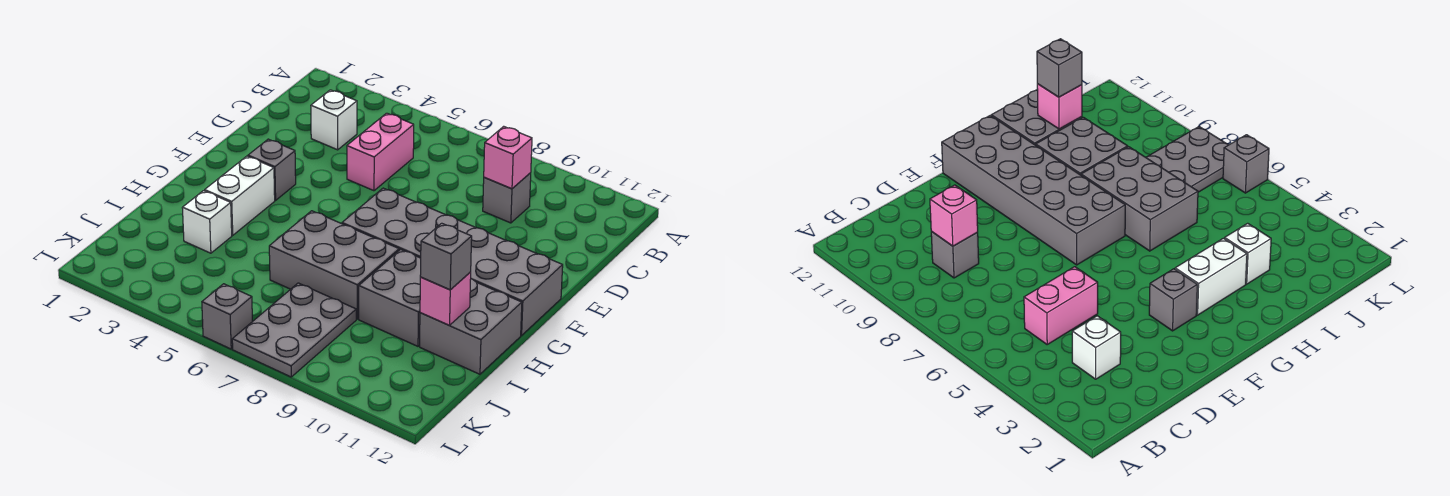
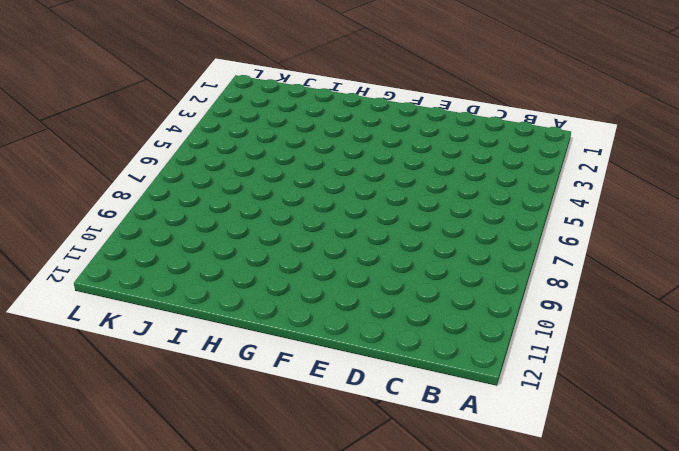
none -> white brick C3 level 1
none -> pink brick C5:D5 level 1
none -> grey brick C9 level 1

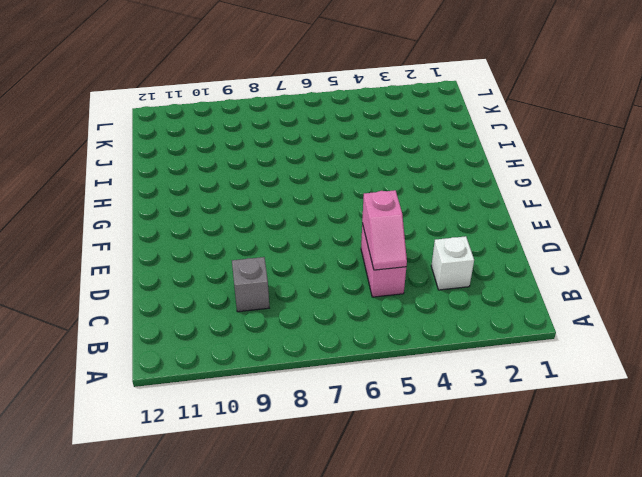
pink slope C5:D5 level 2 top D -> none
none -> grey brick F3 level 1
none -> grey brick F7:G12 level 1
none -> white brick G3:H3 level 1

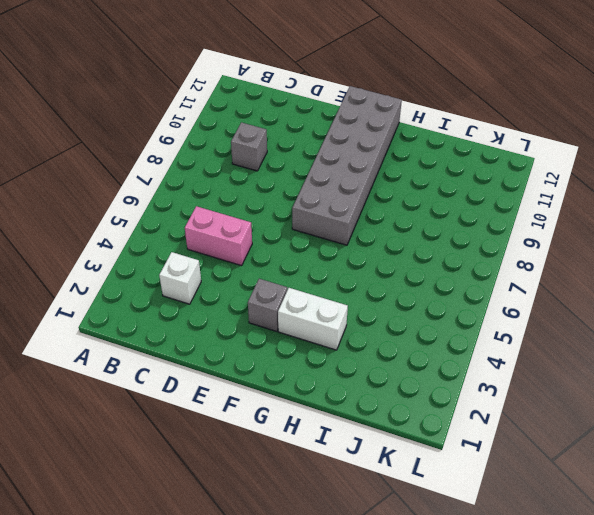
none -> grey brick H6:I8 level 1
none -> grey brick H9:I10 level 1
none -> grey brick H11:I12 level 1

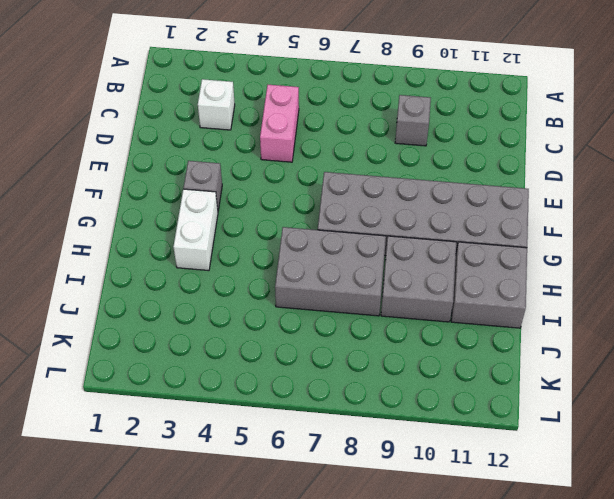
none -> white brick I3 level 1
none -> grey plate J7:L8 level 1
none -> grey brick L6 level 1

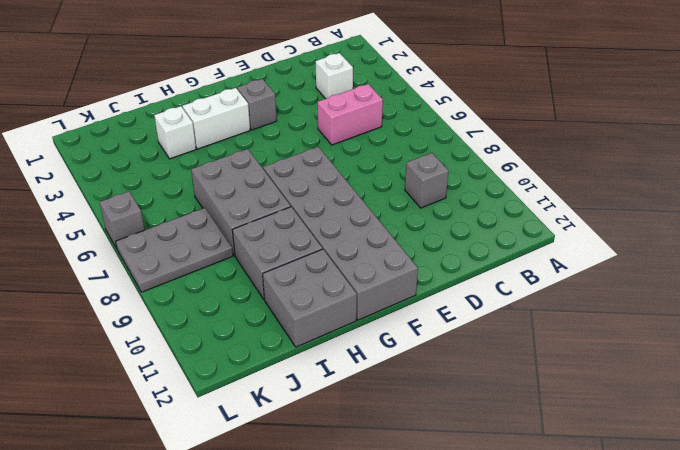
none -> pink brick C9 level 2
none -> pink brick I11 level 2
none -> grey brick I11 level 3

